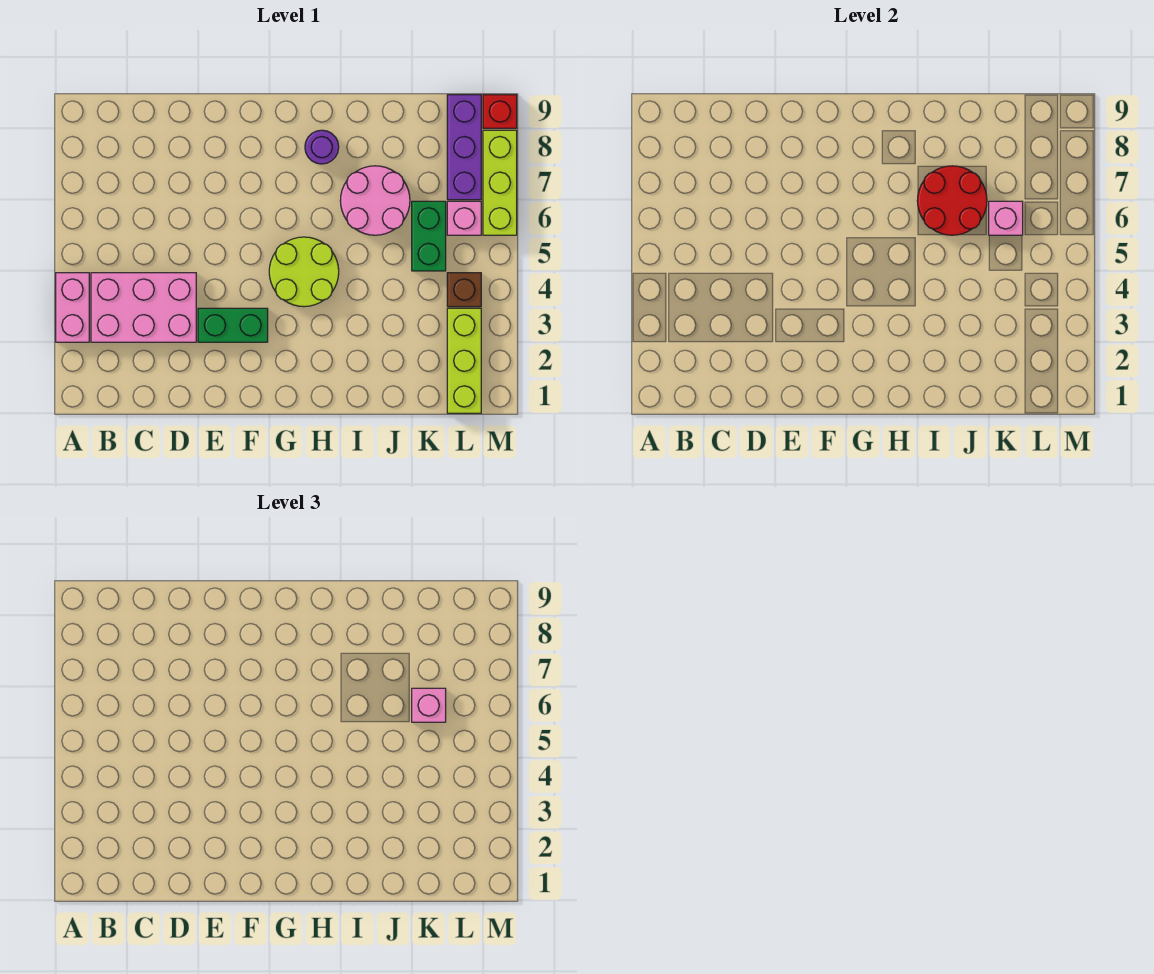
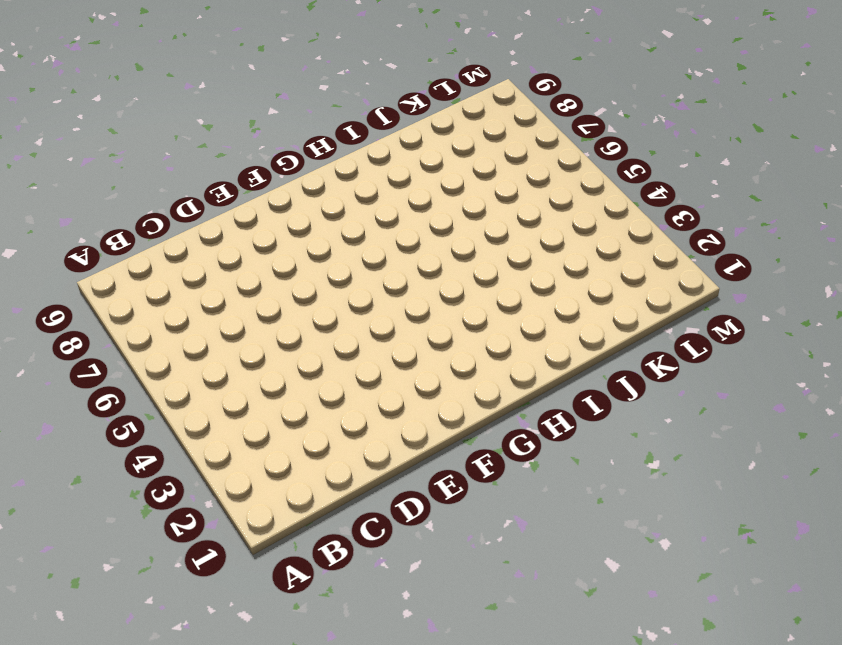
none -> pink brick A3:A4 level 1
none -> pink brick B3:D4 level 1
none -> green brick E3:F3 level 1

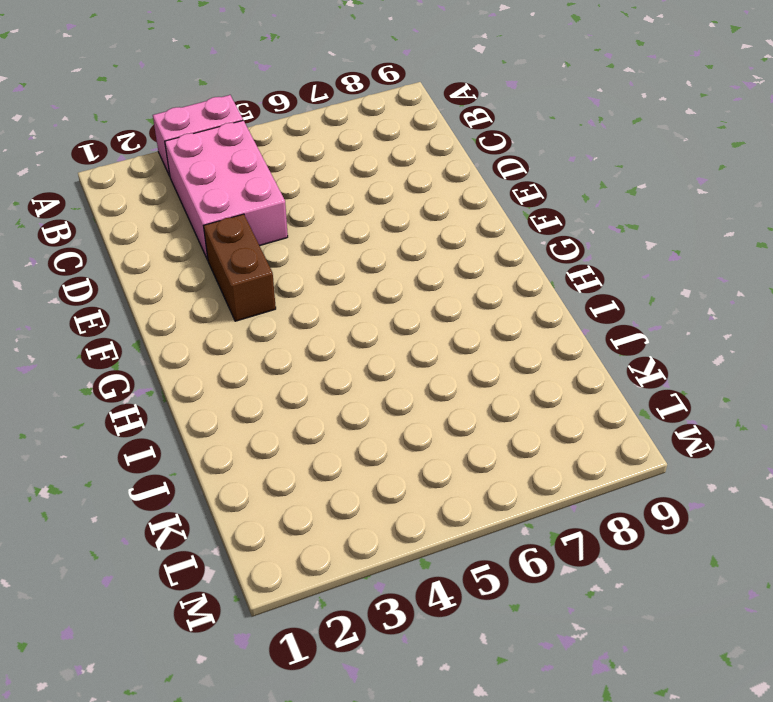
brown brick E3:F3 level 1 -> green brick E3:F3 level 1
none -> lime round brick G4:H5 level 1
none -> purple round brick H8 level 1
none -> pink round brick I6:J7 level 1

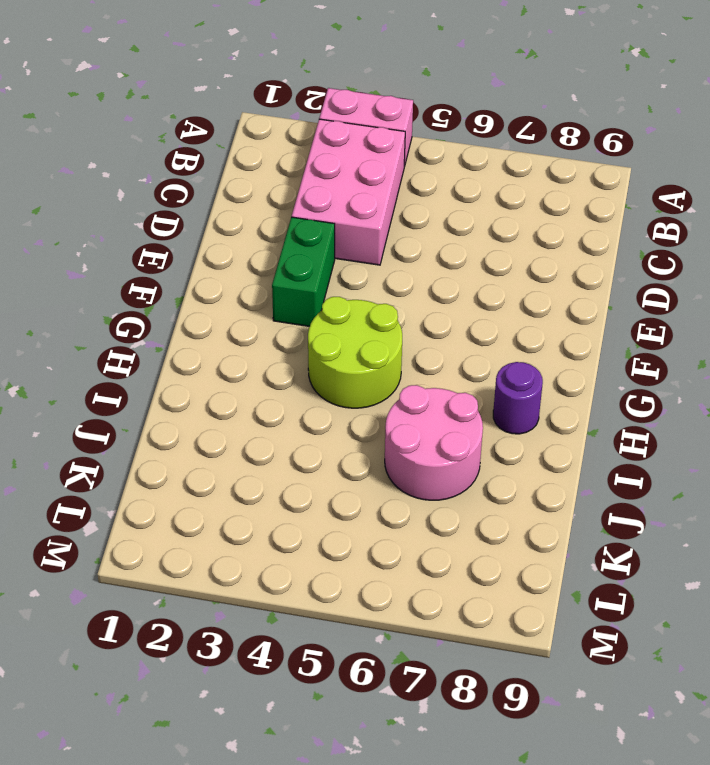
none -> green brick K5:K6 level 1
none -> lime brick L1:L3 level 1
none -> brown brick L4 level 1

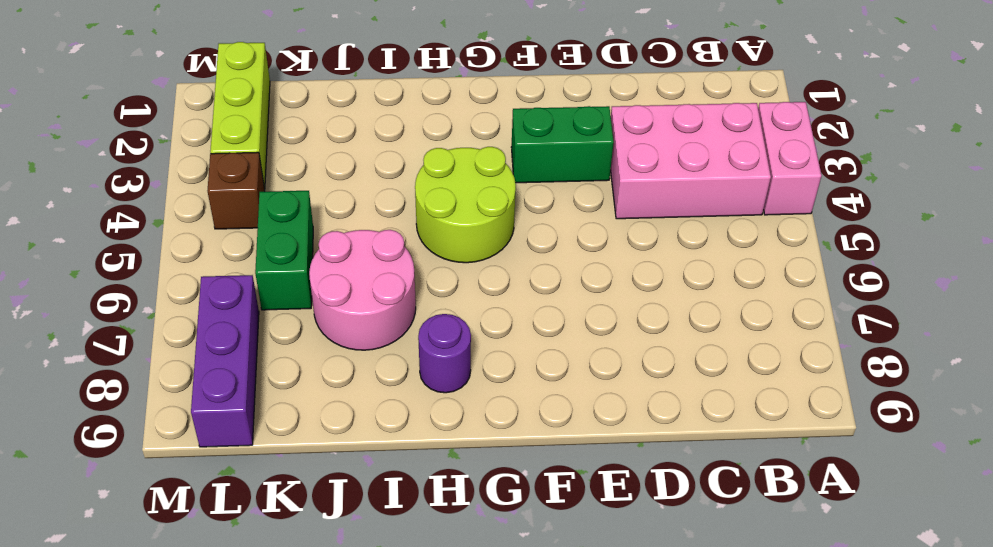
none -> pink brick L6 level 1
none -> lime brick M6:M8 level 1
none -> red brick M9 level 1

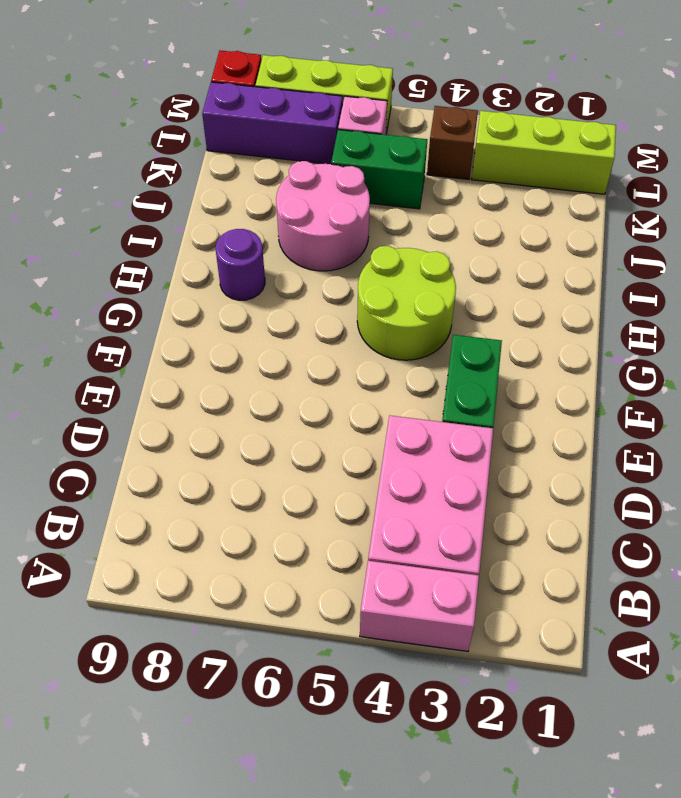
none -> red round brick I6:J7 level 2
none -> pink brick K6 level 2
none -> pink brick K6 level 3

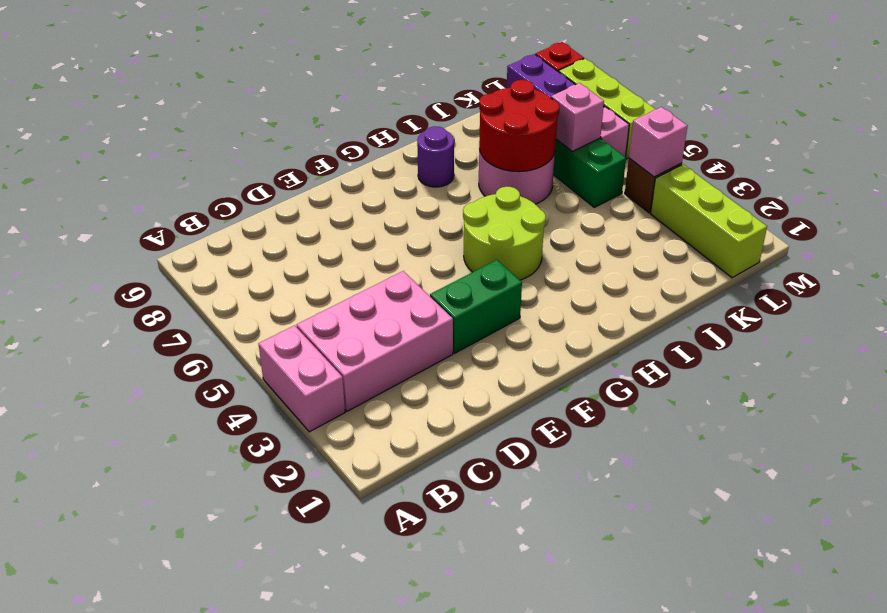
pink brick L4 level 2 -> pink brick K6 level 3

